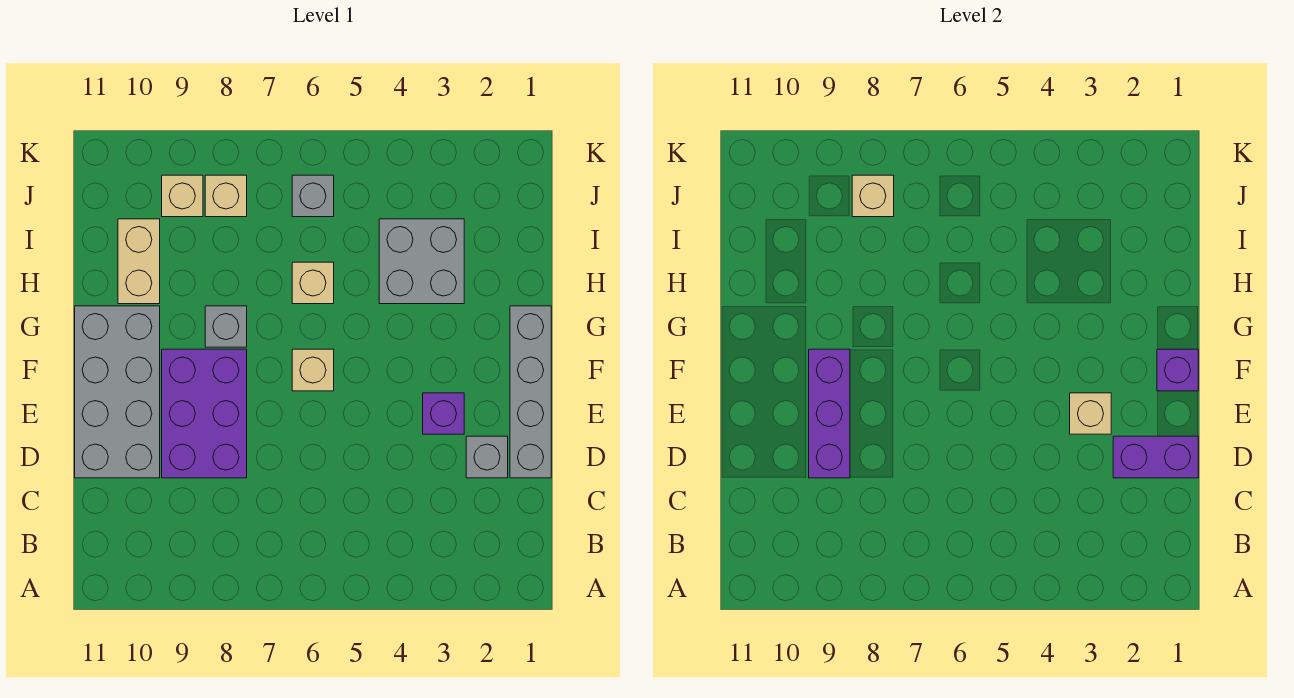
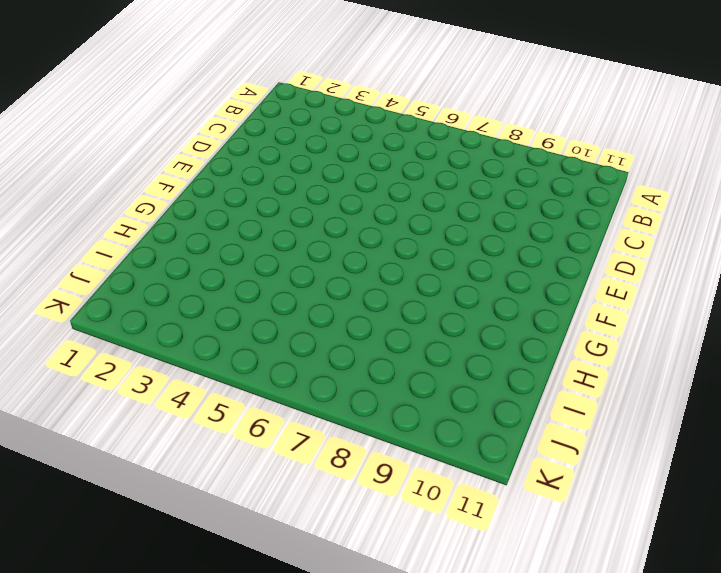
none -> grey brick D1:G1 level 1
none -> grey brick D2 level 1
none -> purple brick D8:F9 level 1

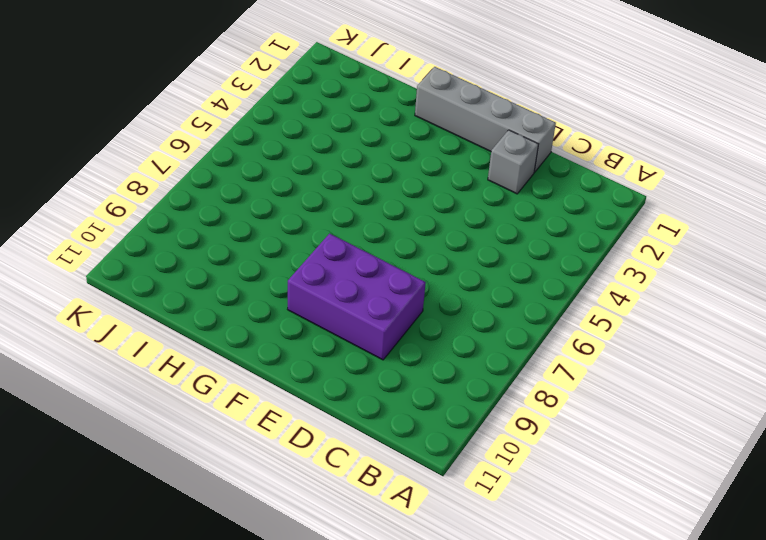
none -> grey brick D10:G11 level 1
none -> purple brick E3 level 1
none -> tan brick F6 level 1

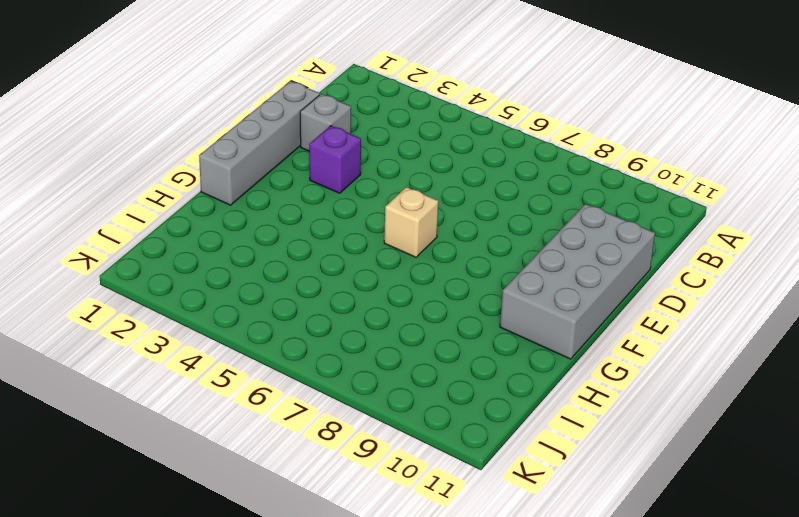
none -> purple brick D8:F9 level 1
none -> grey brick G8 level 1
none -> grey brick H3:I4 level 1

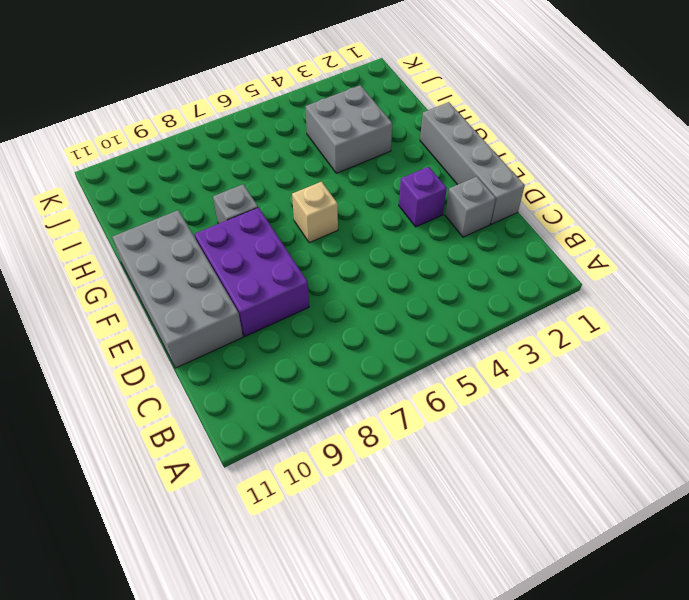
none -> tan brick H6 level 1
none -> tan brick H10:I10 level 1
none -> grey brick J6 level 1

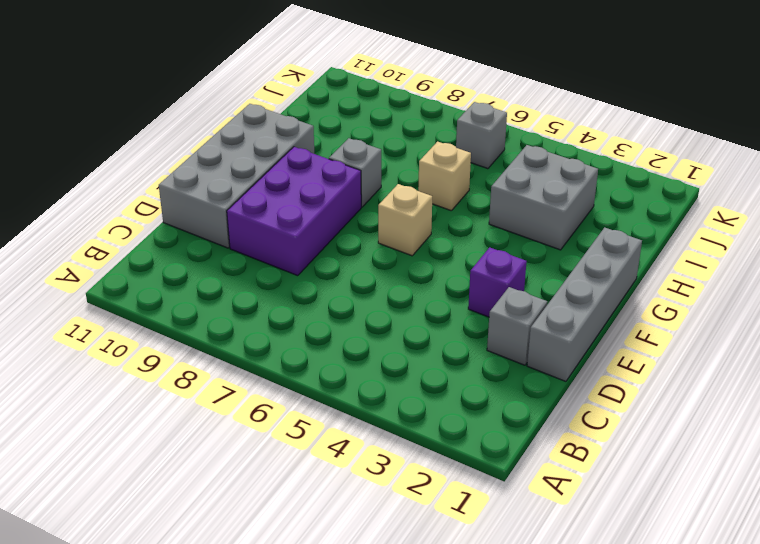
none -> tan brick H10:I10 level 1
none -> tan brick J8 level 1
none -> tan brick J9 level 1

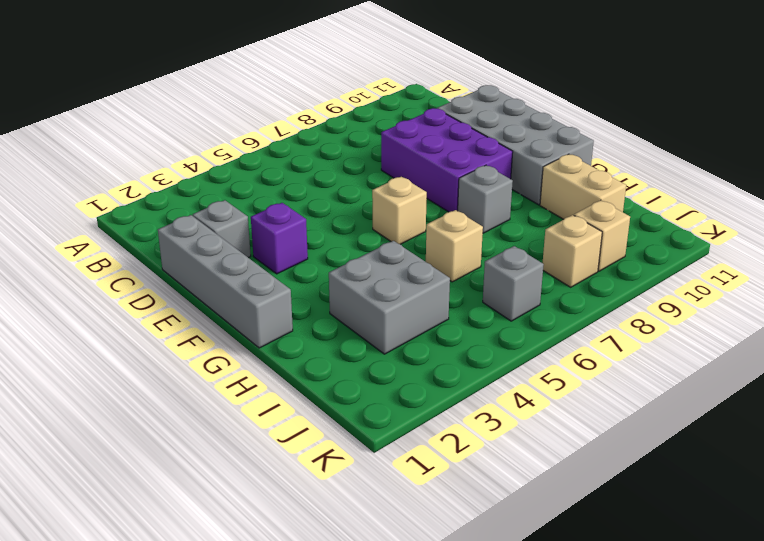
none -> purple brick D1:D2 level 2
none -> purple brick D9:F9 level 2
none -> tan brick E3 level 2

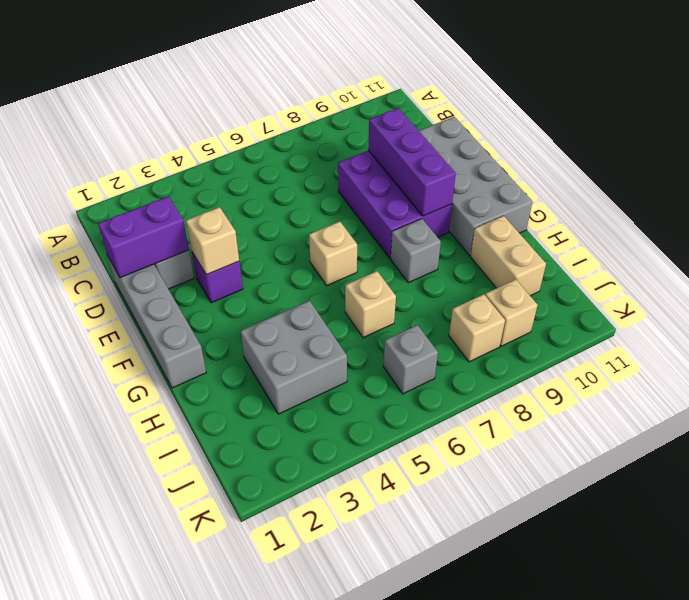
none -> purple brick F1 level 2
none -> tan brick J8 level 2

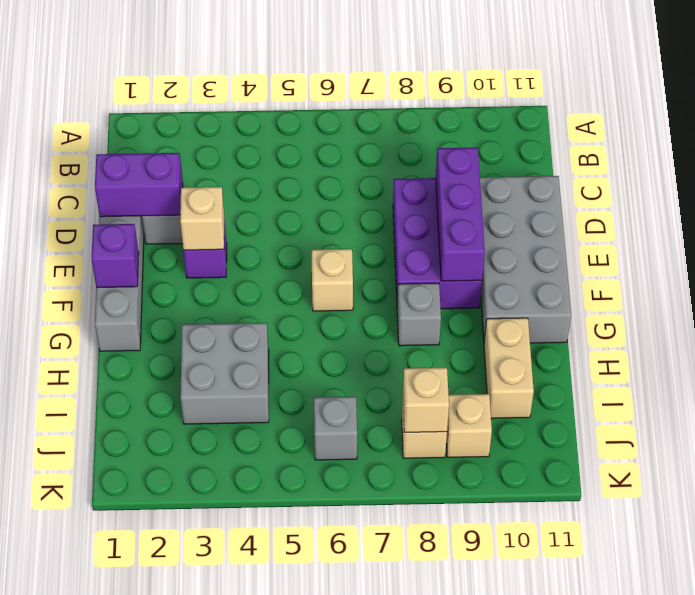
none -> tan brick H6 level 1

